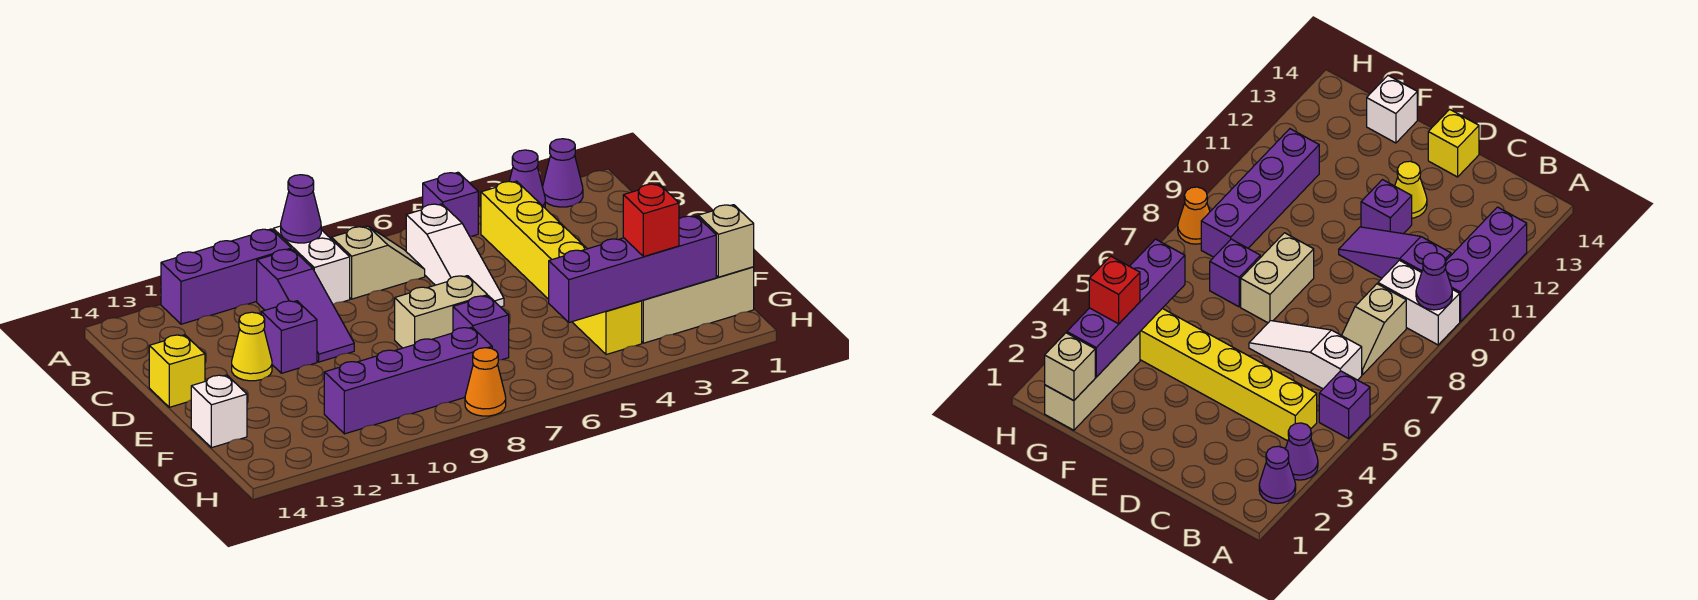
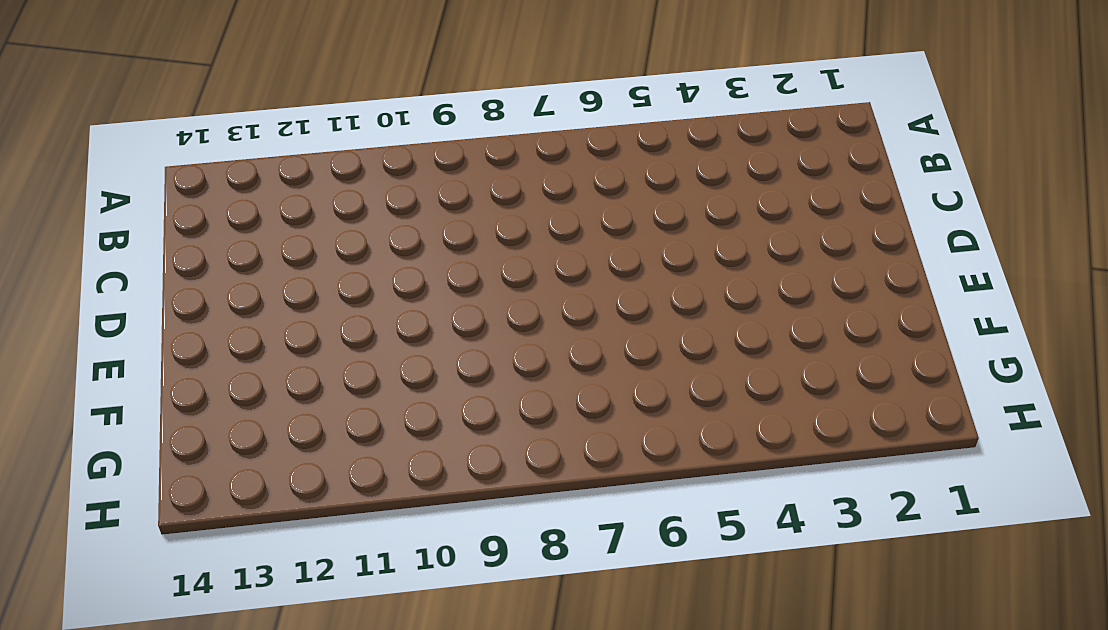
none -> purple cone A2 level 1
none -> purple cone A3 level 1
none -> purple brick A5 level 1

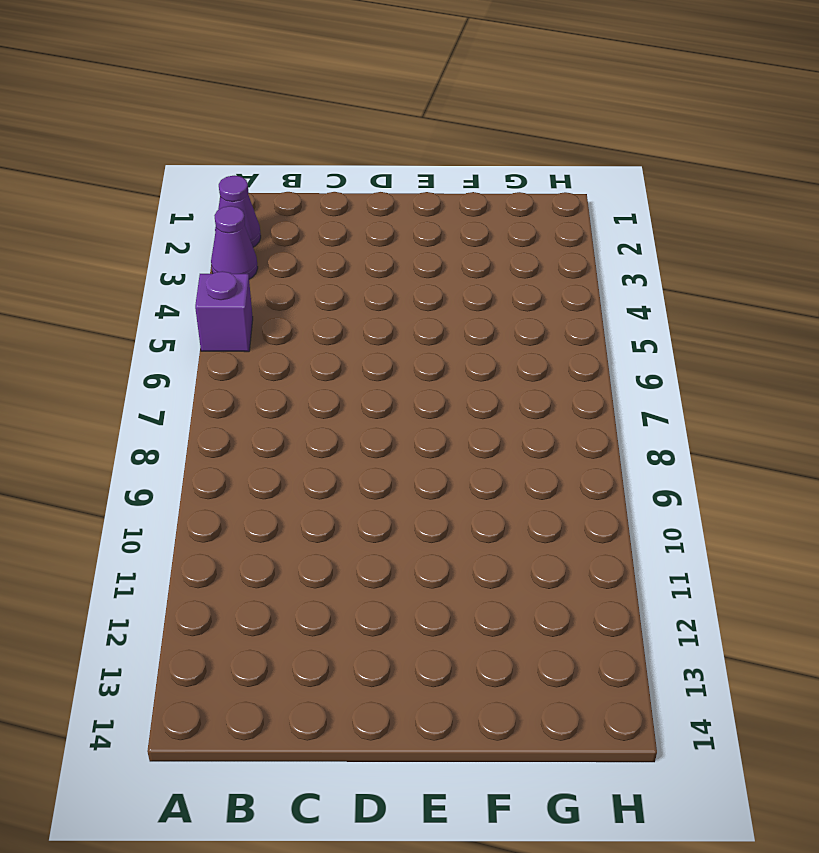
none -> white brick A9:B9 level 1
none -> purple brick A10:A12 level 1
none -> yellow brick B4:G4 level 1

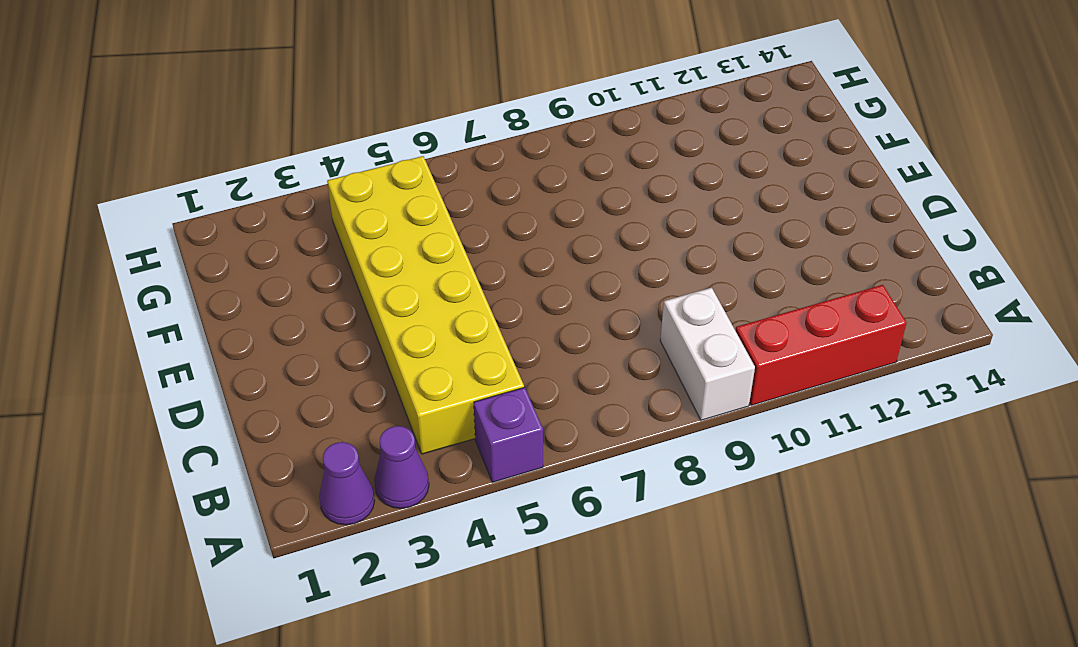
red brick A10:A12 level 1 -> purple brick A10:A12 level 1
yellow brick B4:G5 level 1 -> yellow brick B4:G4 level 1
none -> white slope B6:D6 level 1 top B
none -> tan slope B7:B8 level 1 top 8
none -> purple slope B10:D10 level 1 top B

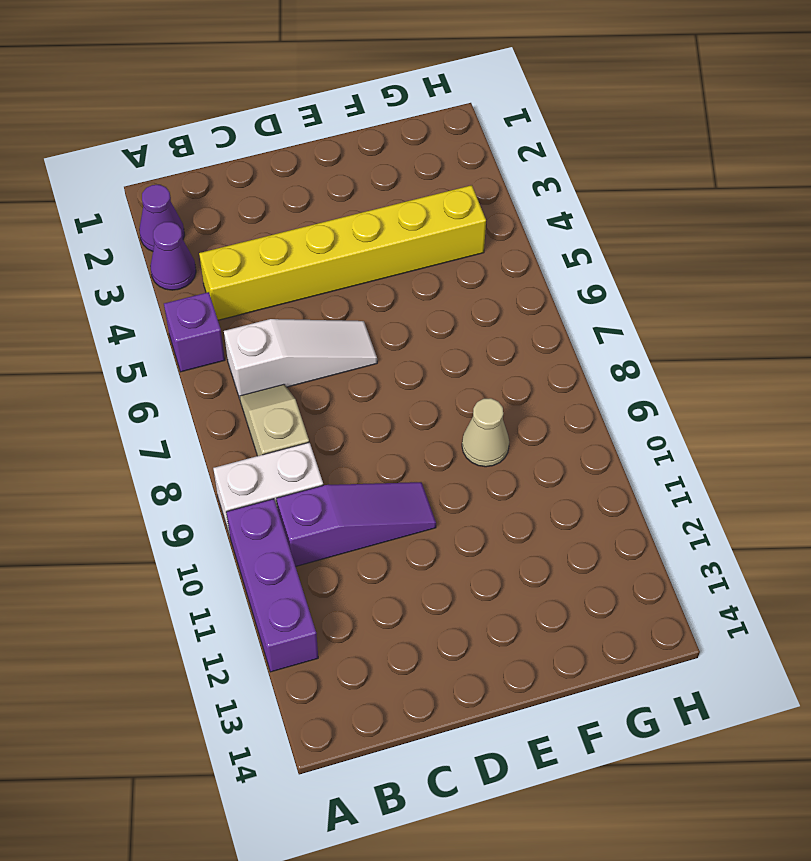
tan cone F9 level 1 -> none
none -> purple brick D11 level 1
none -> yellow cone D12 level 1
none -> yellow brick D14 level 1

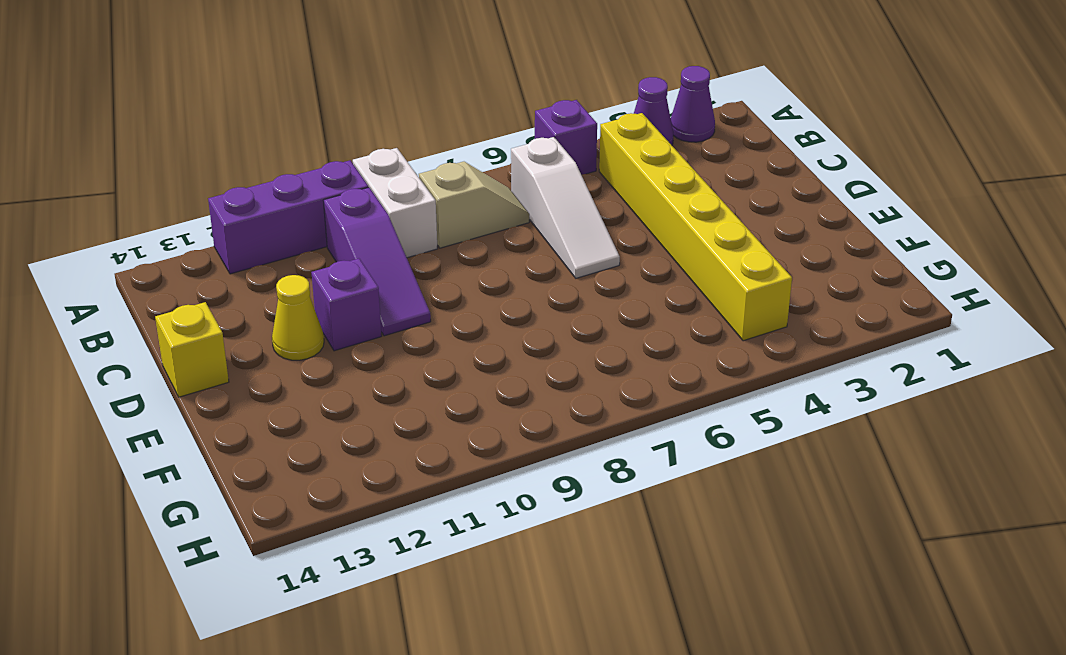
none -> tan brick E7:E8 level 1
none -> purple brick F7 level 1
none -> white brick F14 level 1

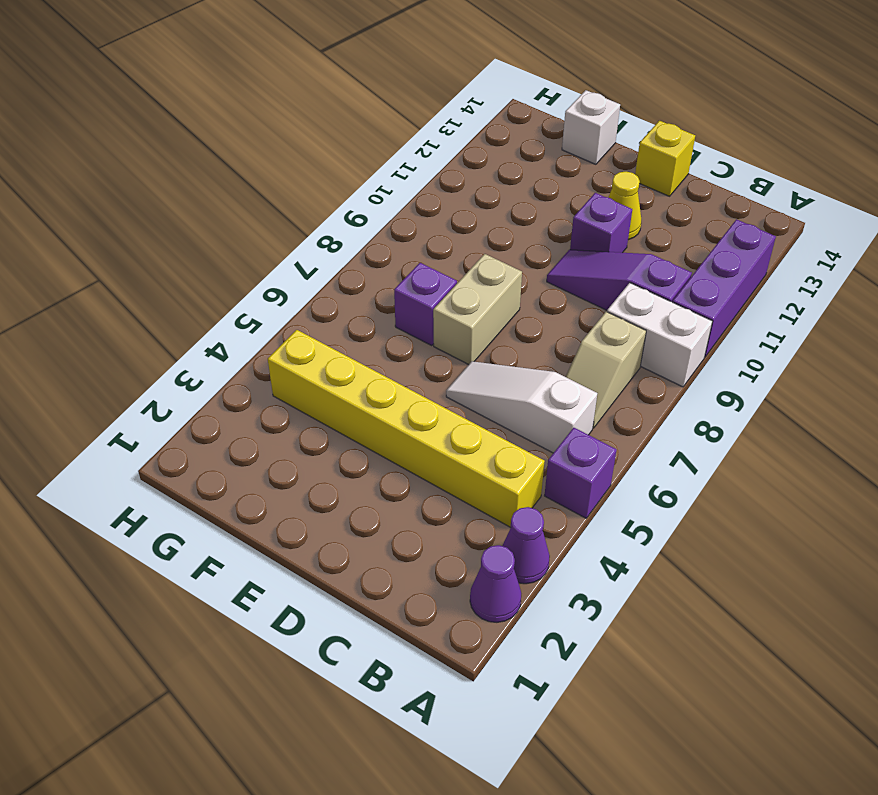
none -> tan brick G1:G3 level 1
none -> purple brick G8:G11 level 1
none -> orange cone H8 level 1

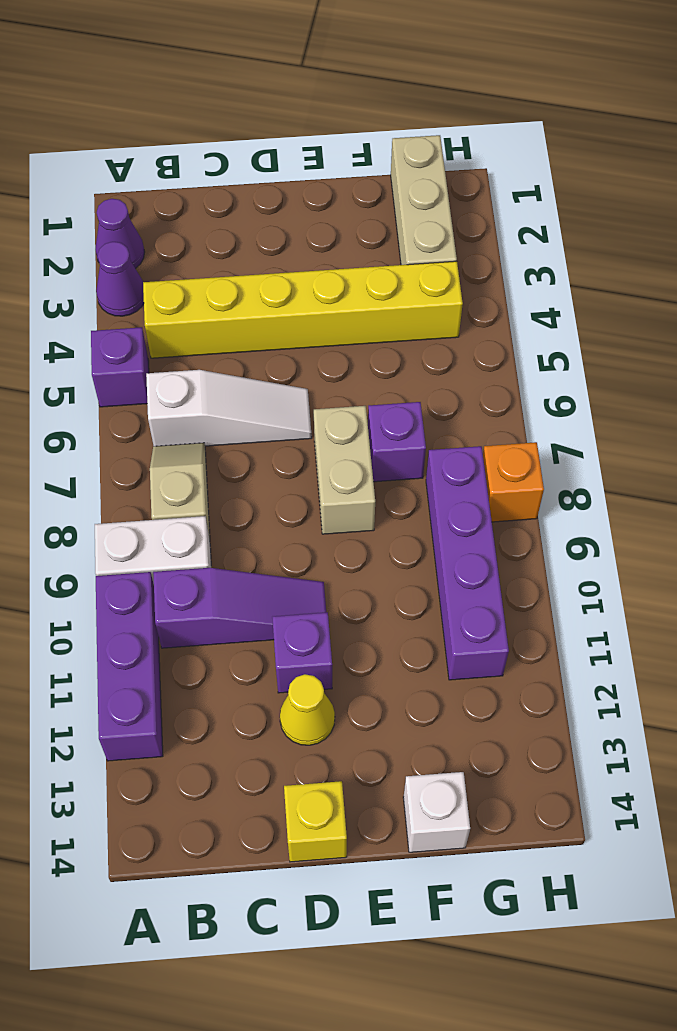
orange brick H8 level 1 -> orange cone H8 level 1
none -> purple cone A9 level 2
none -> tan brick G1 level 2
none -> purple brick G2:G5 level 2

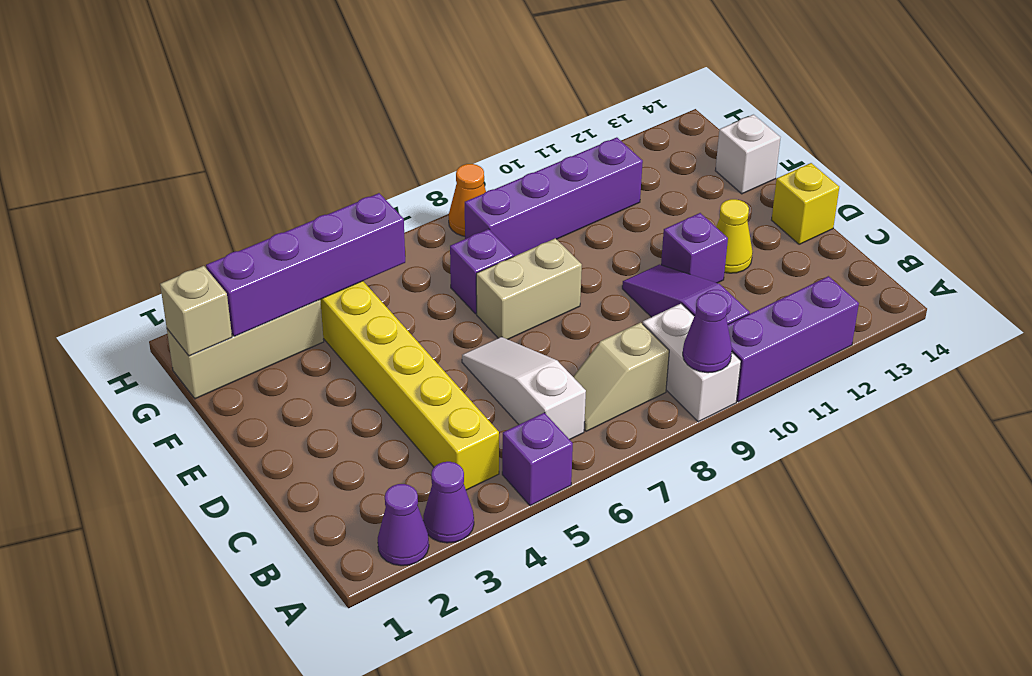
none -> red brick G3 level 3

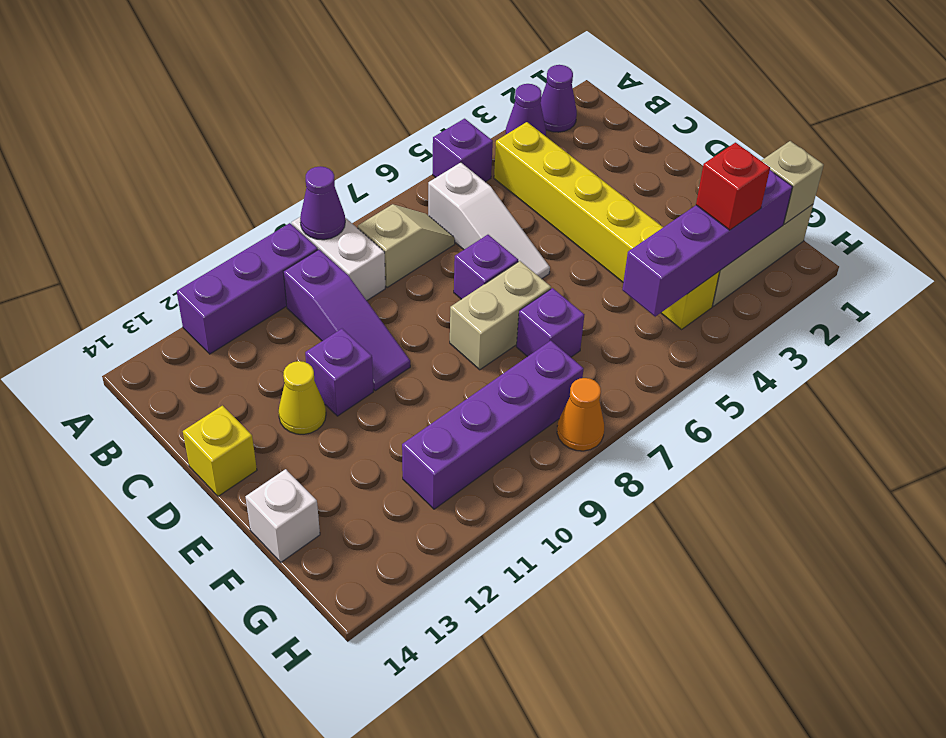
purple brick D7 level 1 -> none

